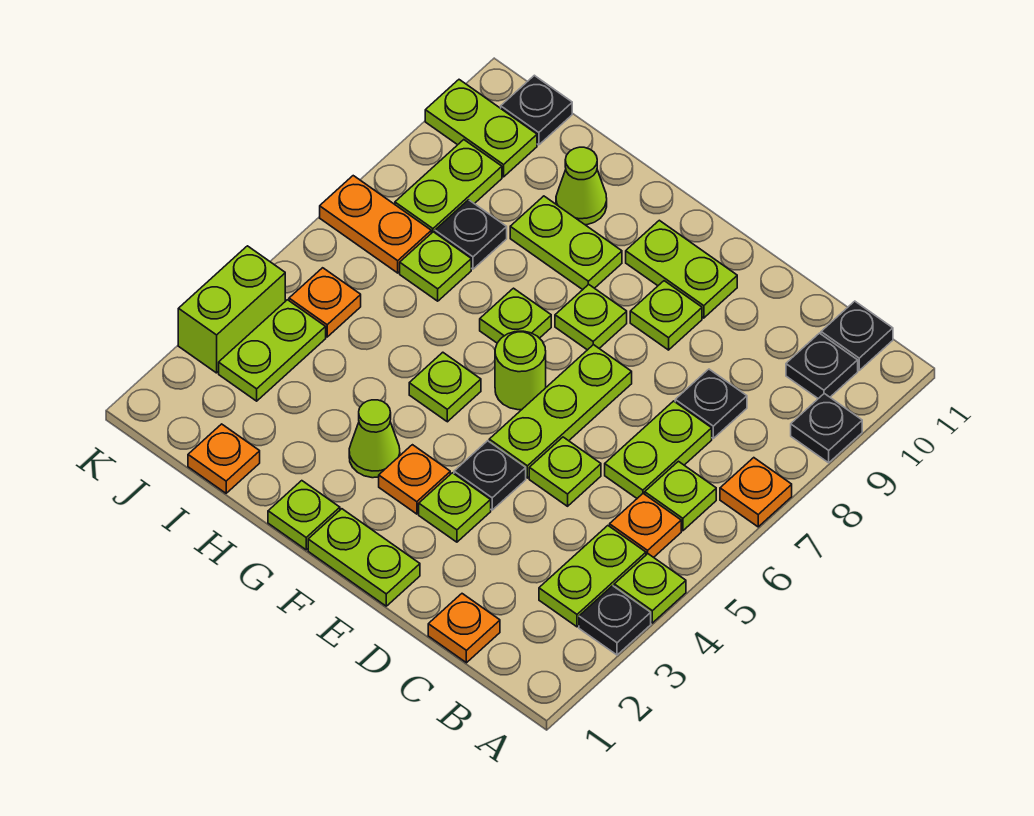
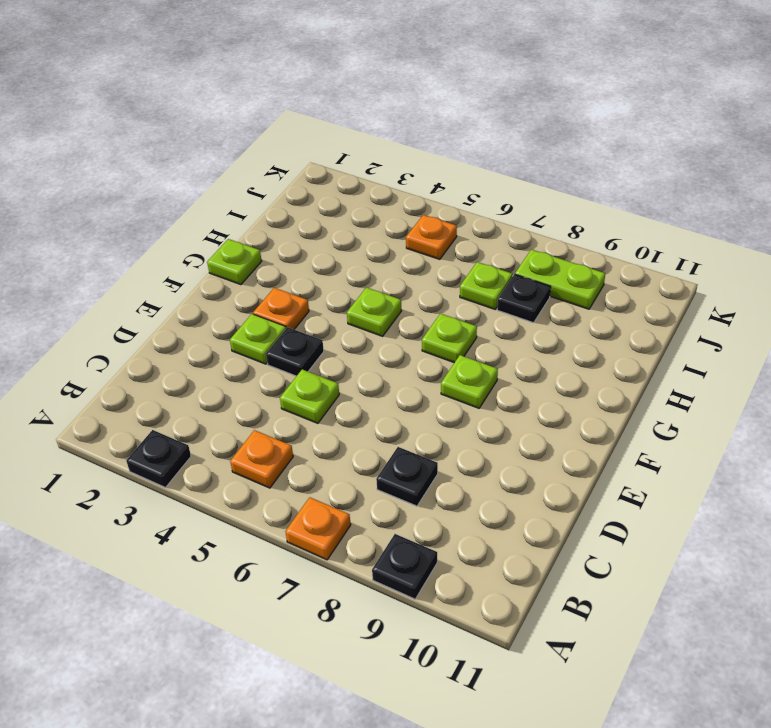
none -> lime plate A4 level 1
none -> lime plate B3:B4 level 1
none -> lime plate B6 level 1
none -> black plate B10 level 1

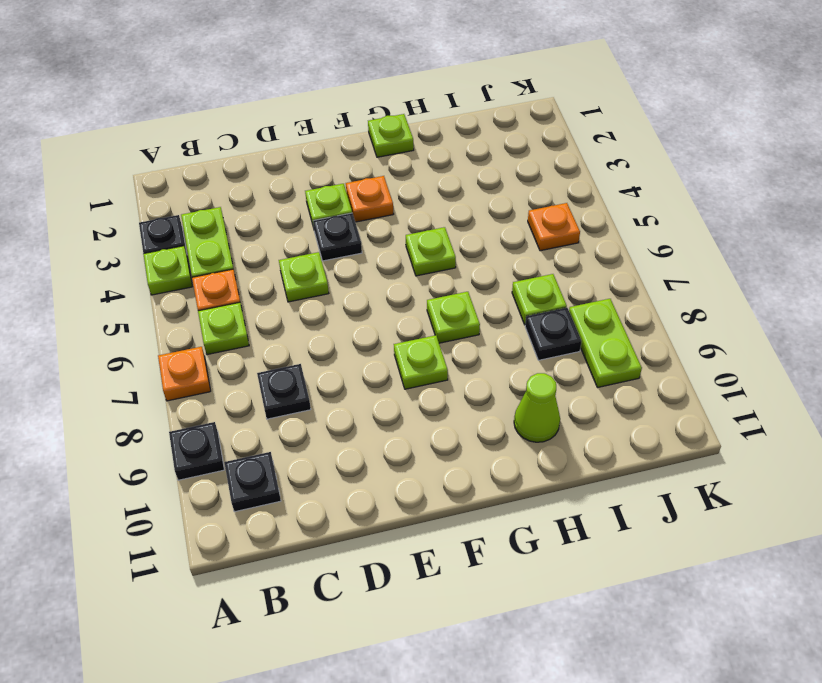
none -> black plate B11 level 1
none -> orange plate C1 level 1
none -> lime plate C6:C7 level 1
none -> lime plate E1:F1 level 1

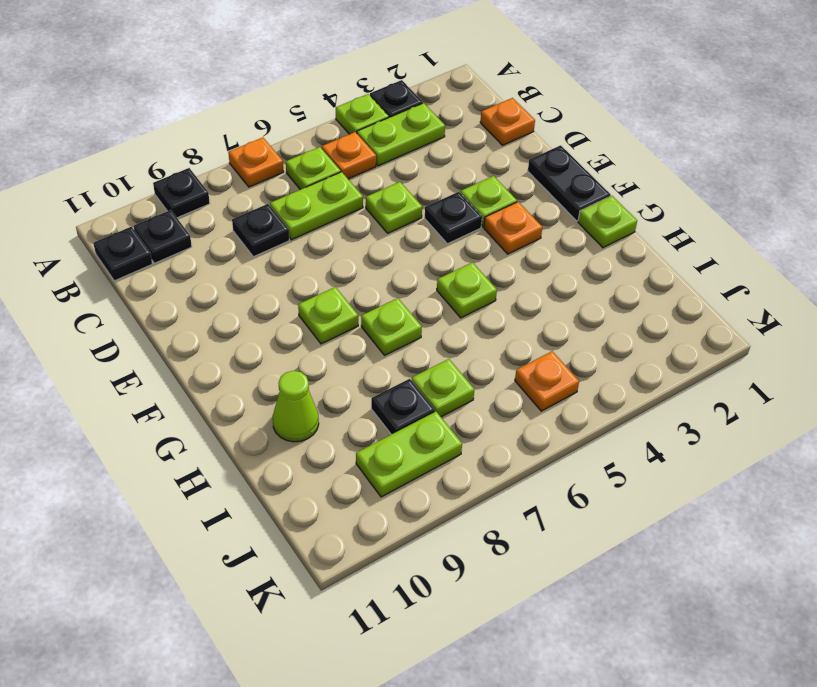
black plate E1:F1 level 1 -> lime plate E1:F1 level 1
none -> lime plate E5:E7 level 1
none -> lime plate E9 level 1
none -> lime plate E10:F10 level 1
none -> lime round brick F6 level 1

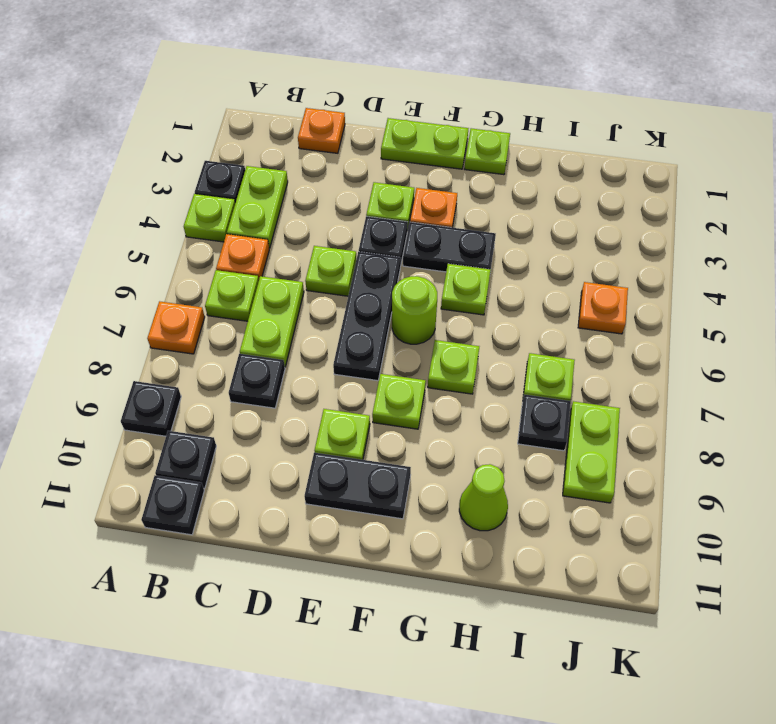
black plate E5:E7 level 1 -> lime plate E5:E7 level 1
black plate E10:F10 level 1 -> lime plate E10:F10 level 1
black plate F4:G4 level 1 -> none
none -> lime cone G3 level 1
none -> lime plate G9:H9 level 1
none -> orange plate I1 level 1
none -> lime plate J3:J4 level 1

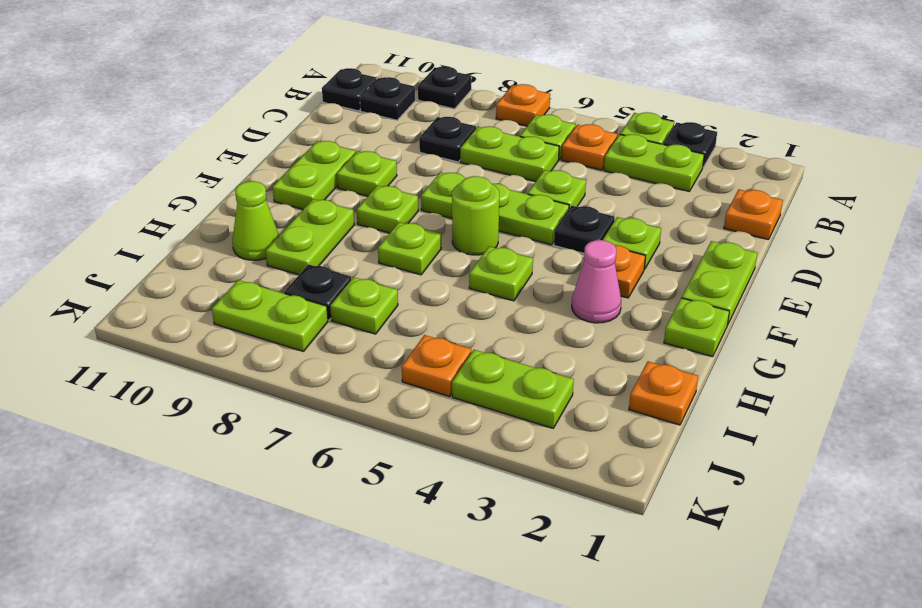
pink cone G3 level 1 -> lime cone G3 level 1
none -> orange plate J7:K7 level 1
none -> lime plate J10:K10 level 1
none -> black plate J11 level 1
none -> lime brick K3:K4 level 1

